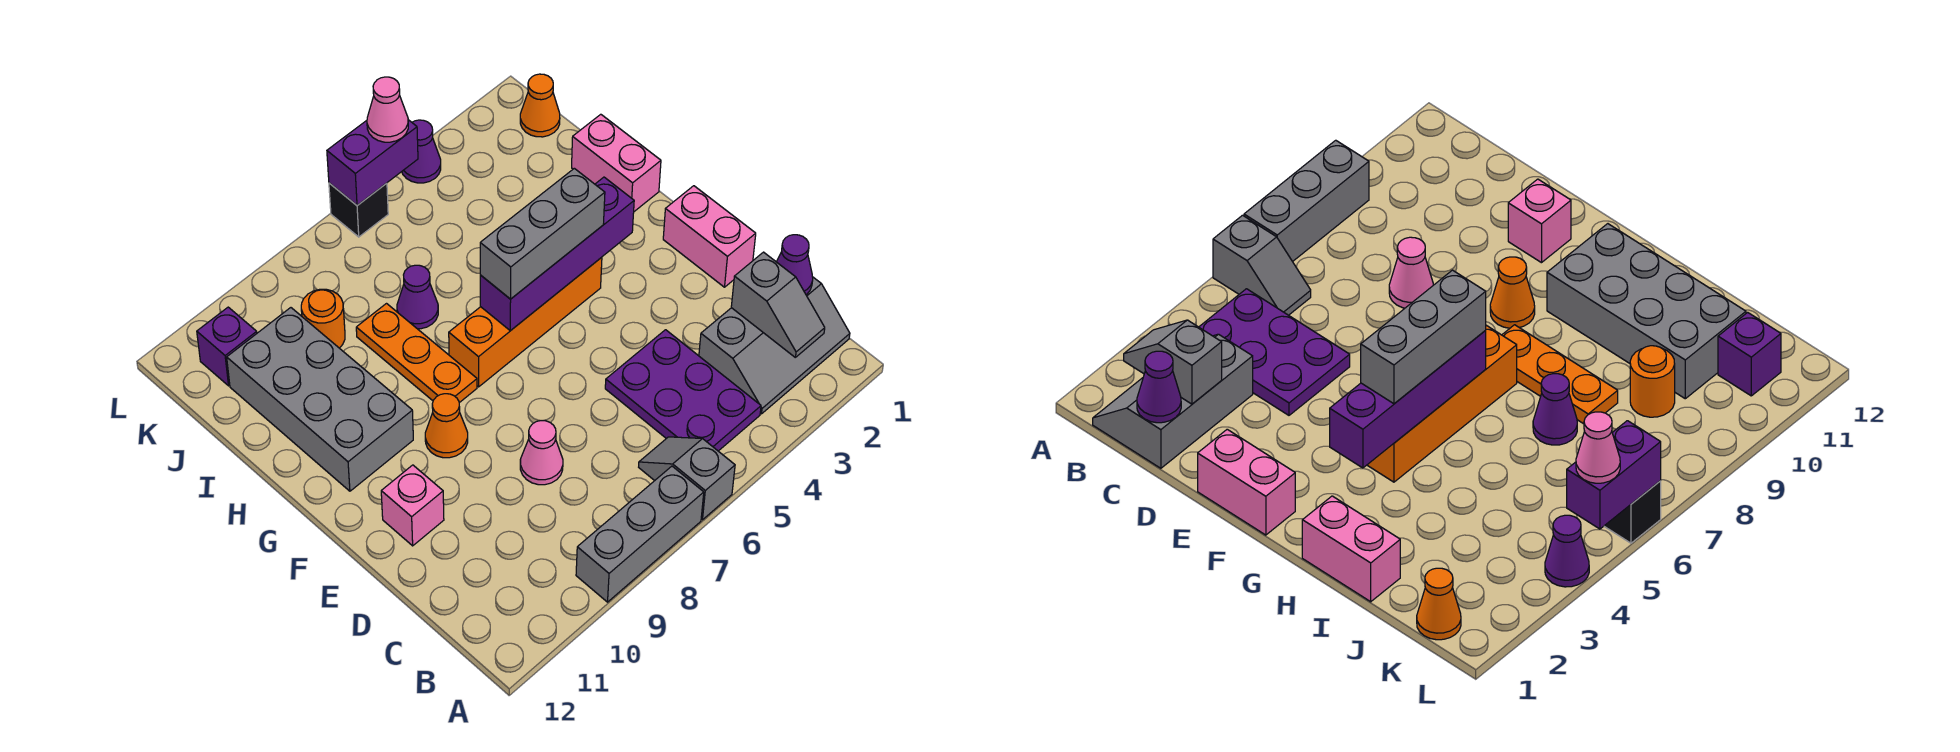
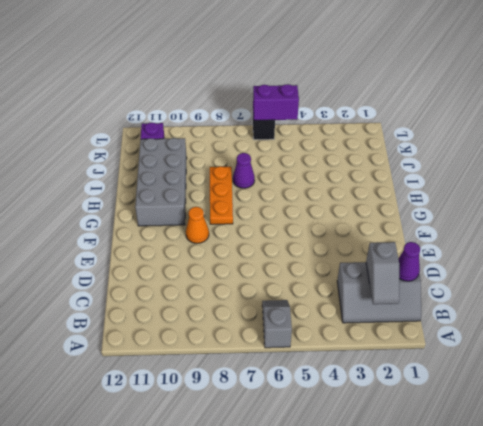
none -> grey brick A7:A9 level 1
none -> purple plate B4:D5 level 1
none -> pink cone D8 level 1

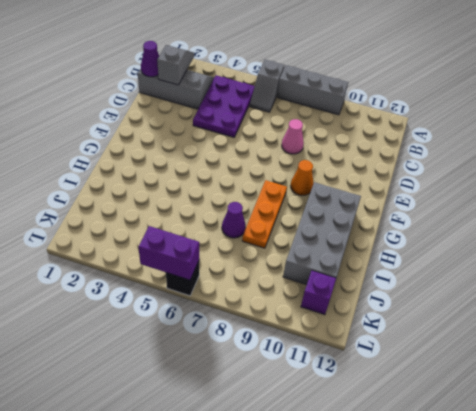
none -> pink brick E1:F1 level 1
none -> pink brick E11 level 1
none -> orange brick G4:G7 level 1

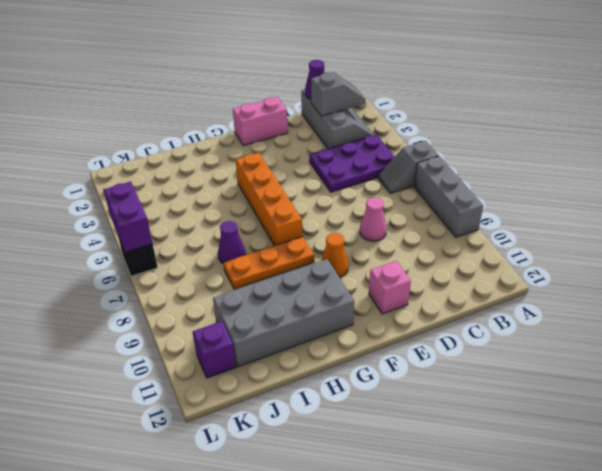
none -> pink brick H1:I1 level 1
none -> orange round brick J9 level 1
none -> orange cone K1 level 1

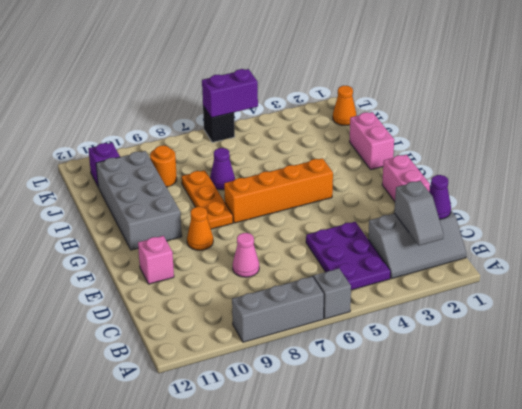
none -> purple cone L4 level 1
none -> purple brick G3:G6 level 2
none -> grey brick G4:G6 level 3

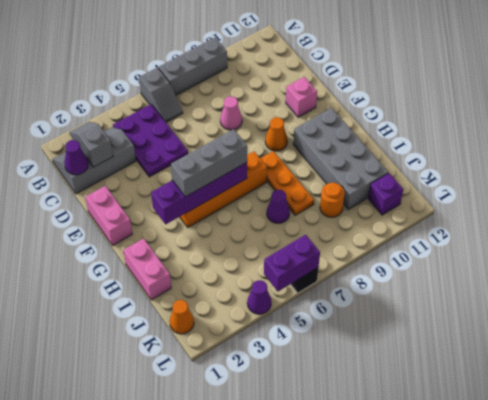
none -> pink cone L5 level 3

